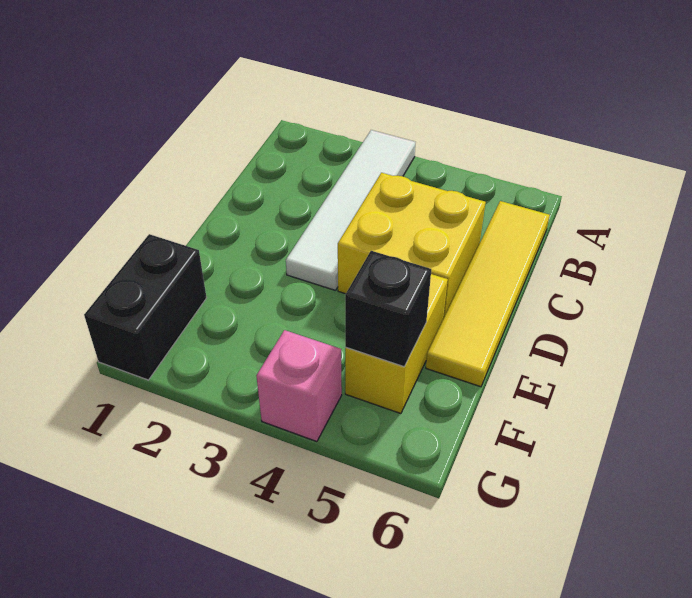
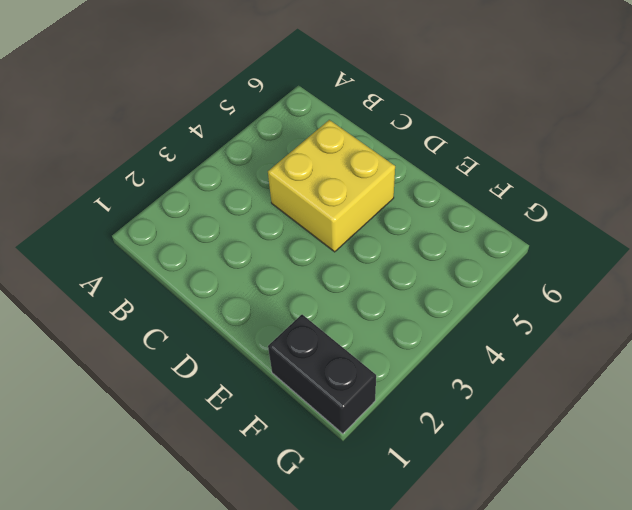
none -> white tile A3:D3 level 1
none -> yellow tile B6:E6 level 1

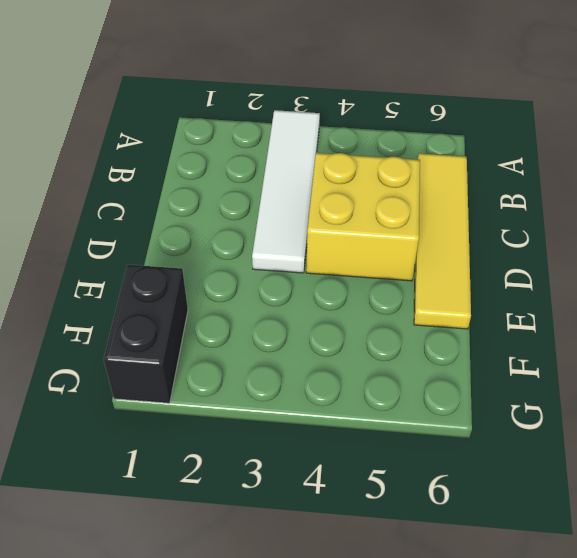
none -> yellow brick E5:F5 level 1
none -> pink brick G4 level 1

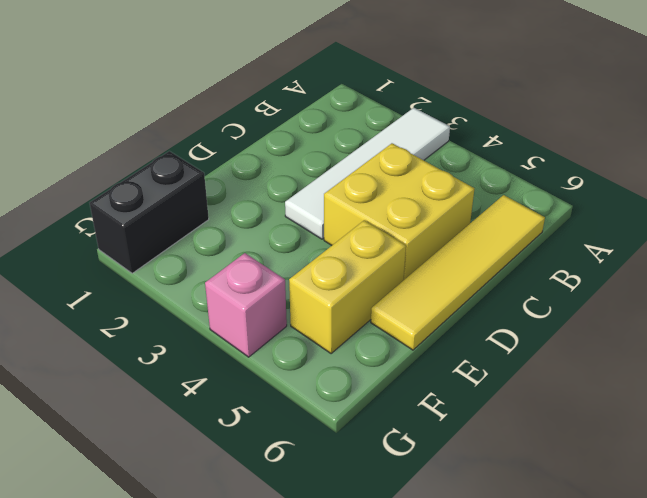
none -> black brick F5 level 2

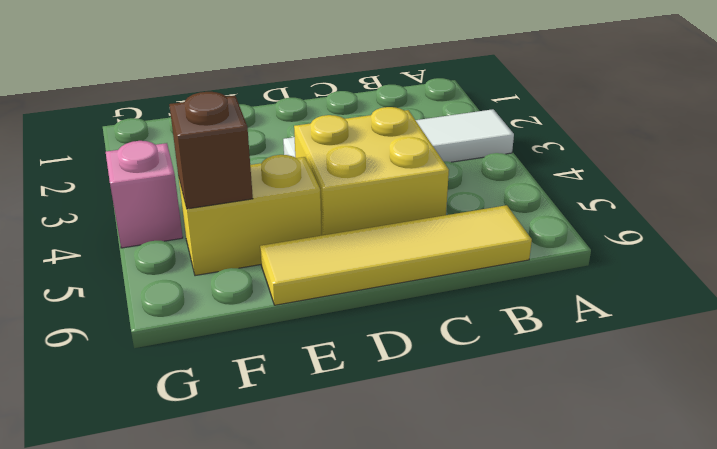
brown brick F5 level 2 -> black brick F5 level 2
none -> black brick F1:G1 level 1

